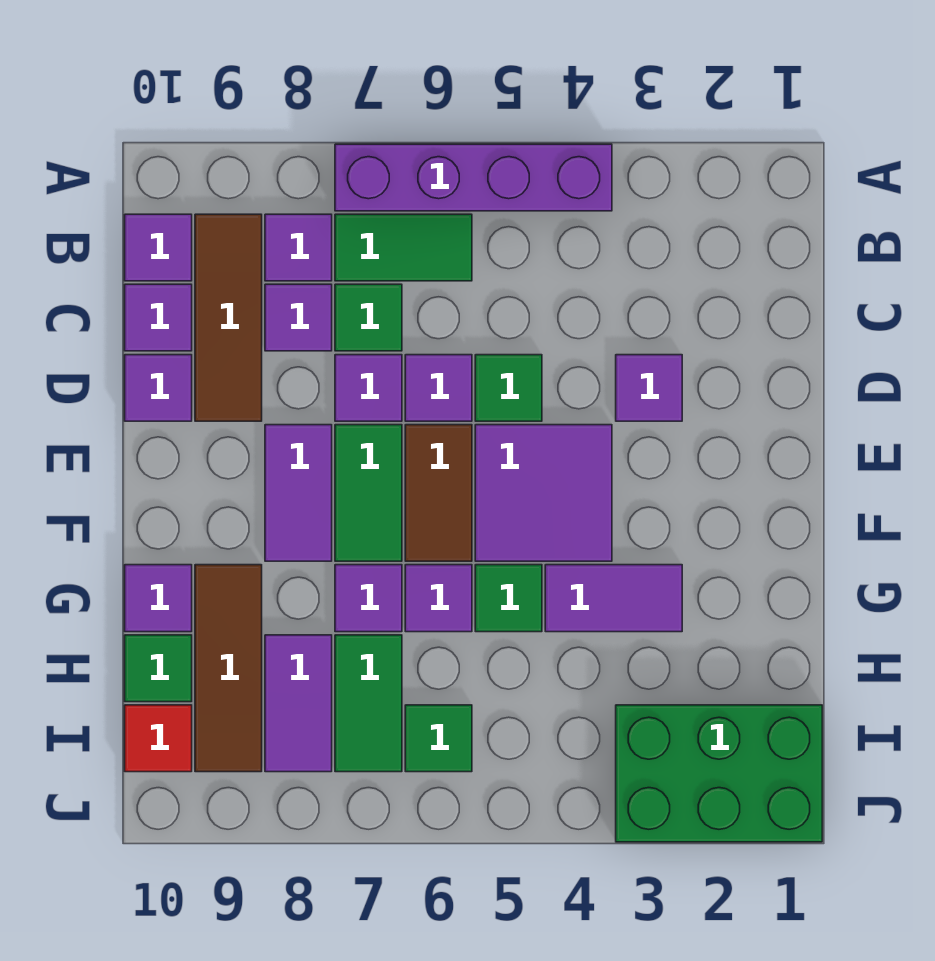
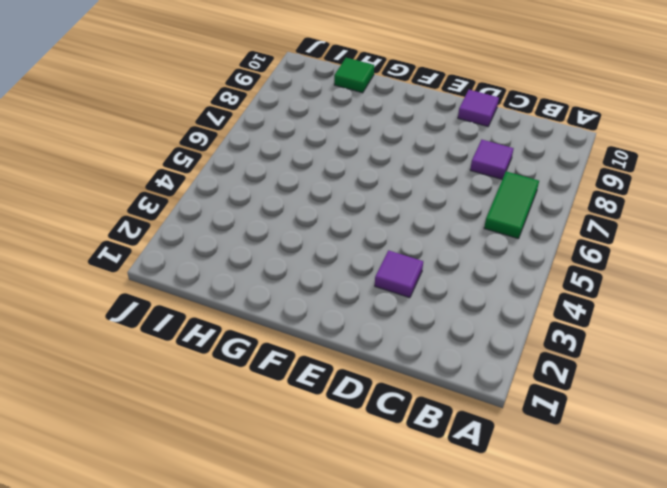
none -> purple brick A4:A7 level 1
none -> purple tile B8 level 1
none -> brown tile B9:D9 level 1

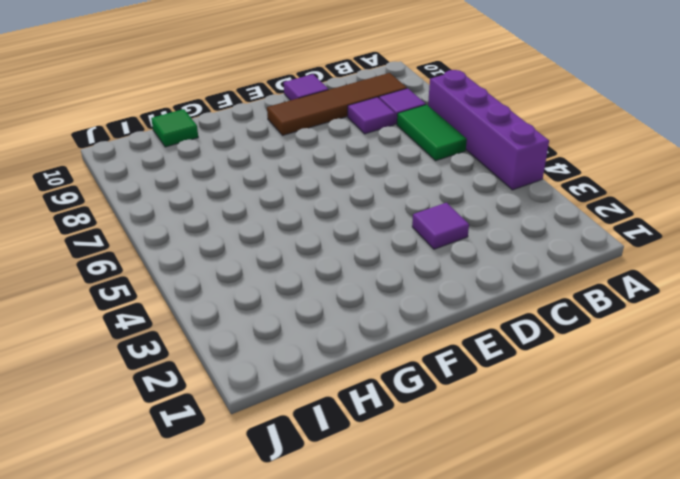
brown tile B9:E9 level 1 -> brown tile B9:D9 level 1
none -> purple tile B10 level 1
none -> green tile C7 level 1
none -> purple tile C10 level 1

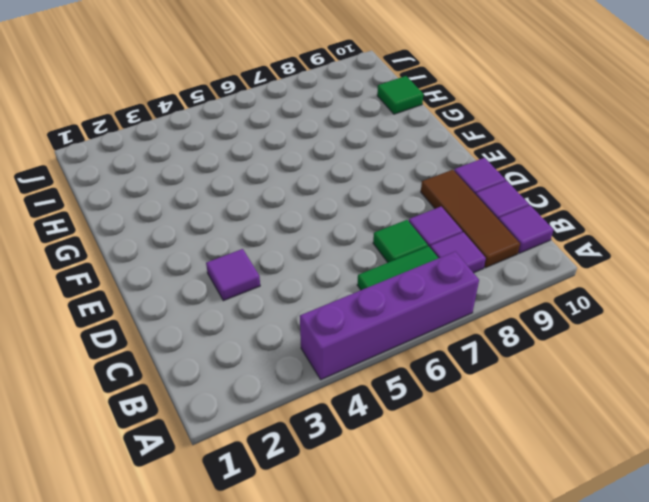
none -> green tile D5 level 1
none -> purple tile D6 level 1
none -> purple tile D7 level 1

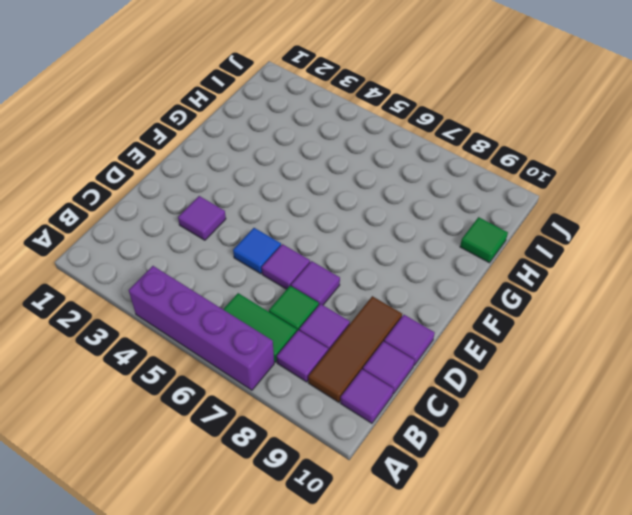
blue tile D5 level 1 -> green tile D5 level 1
none -> purple tile E4:F5 level 1
none -> brown tile E6:F6 level 1
none -> green tile E7:F7 level 1

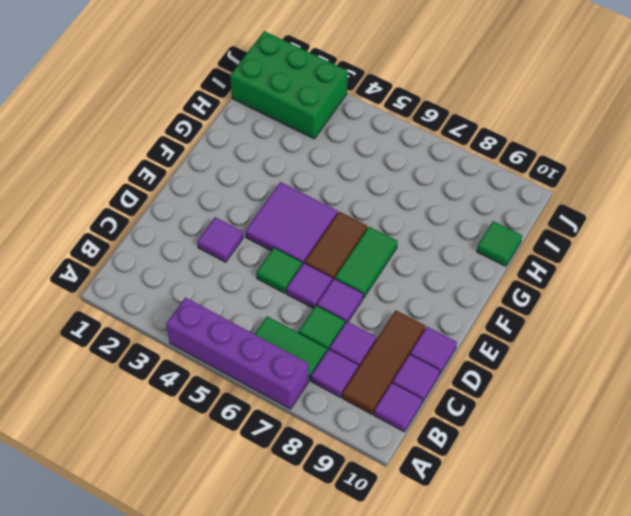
none -> purple tile E8:F8 level 1
none -> purple tile G3:G4 level 1
none -> green tile G5 level 1

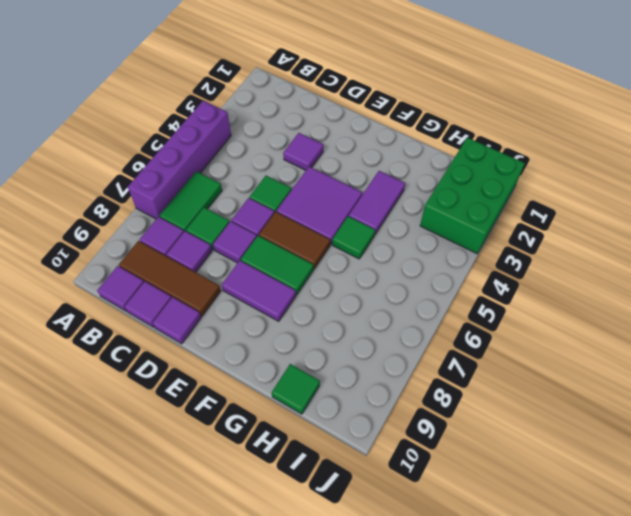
none -> purple tile G6 level 1
none -> purple tile G7 level 1
none -> brown tile G9:I9 level 1

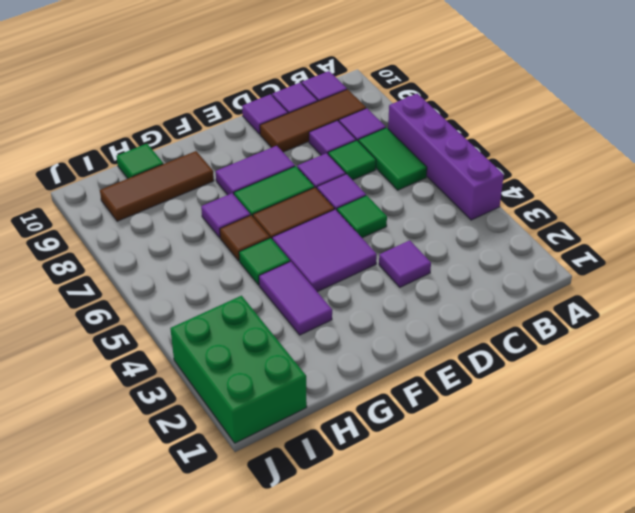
brown tile G6 level 1 -> purple tile G6 level 1
none -> purple tile G10 level 1
none -> green tile H7:I7 level 1
none -> purple tile H8:I8 level 1

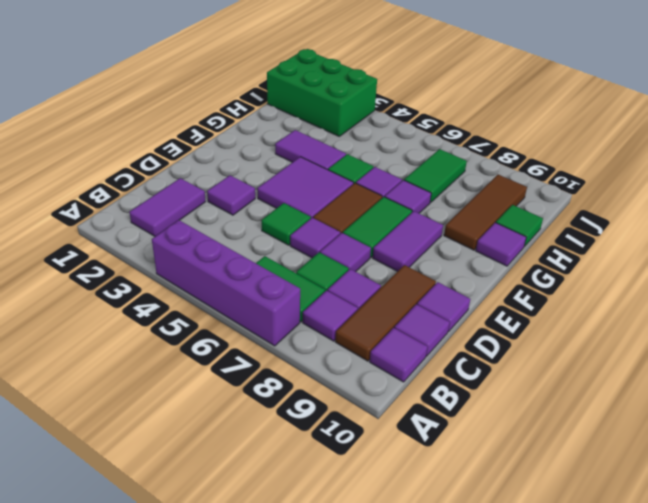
purple tile B2:C2 level 1 -> purple tile H8:I8 level 1
none -> green tile I6 level 1
none -> red tile I10 level 1

